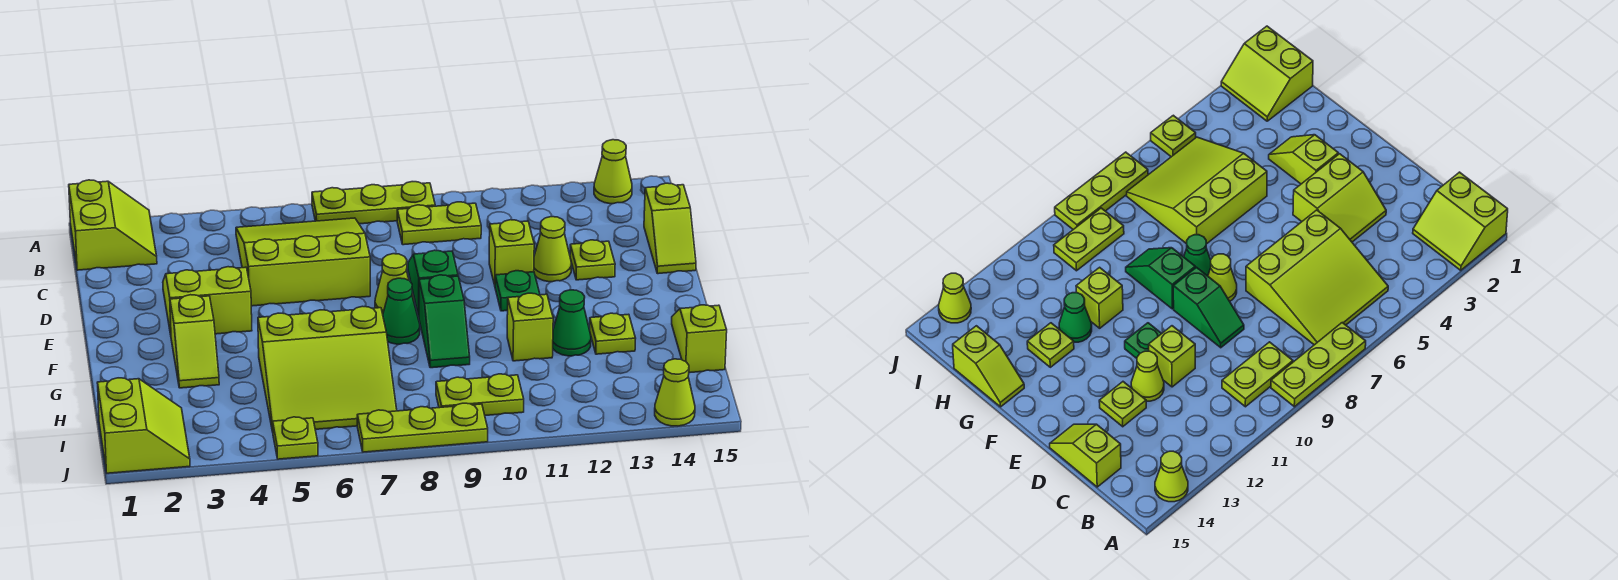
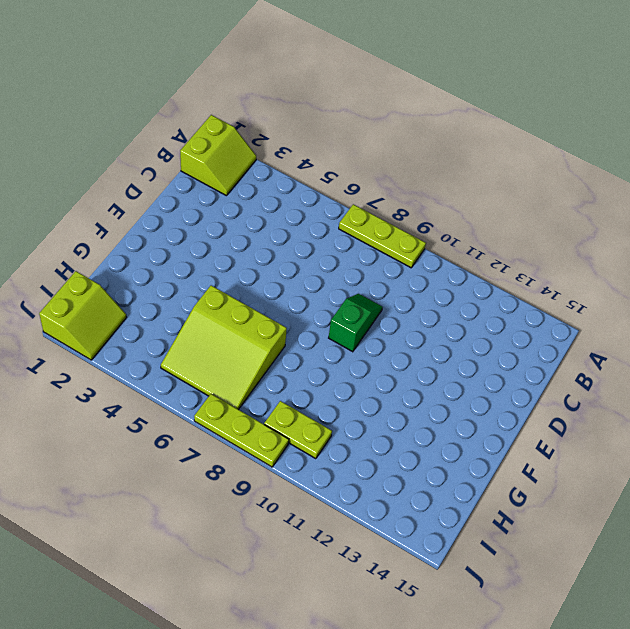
none -> lime cone A14 level 1
none -> lime slope B5:D7 level 1 top D
none -> lime plate B9:B10 level 1

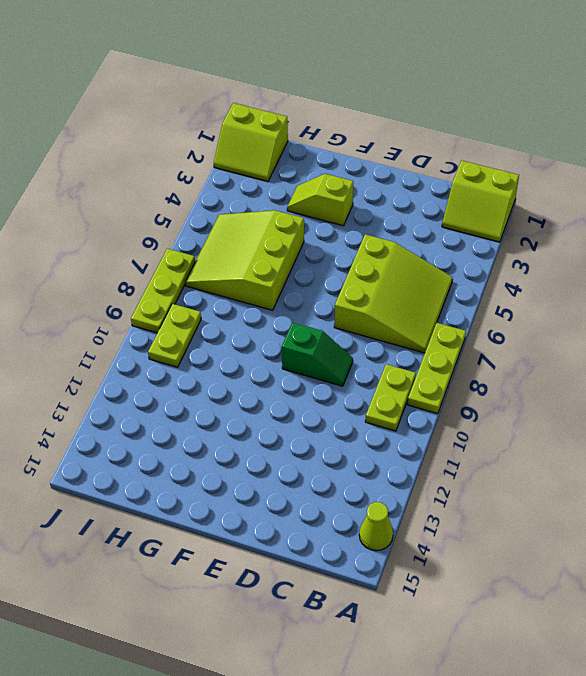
none -> lime slope C15:D15 level 1 top C
none -> lime slope D3:E4 level 1 top E
none -> lime brick D11 level 1

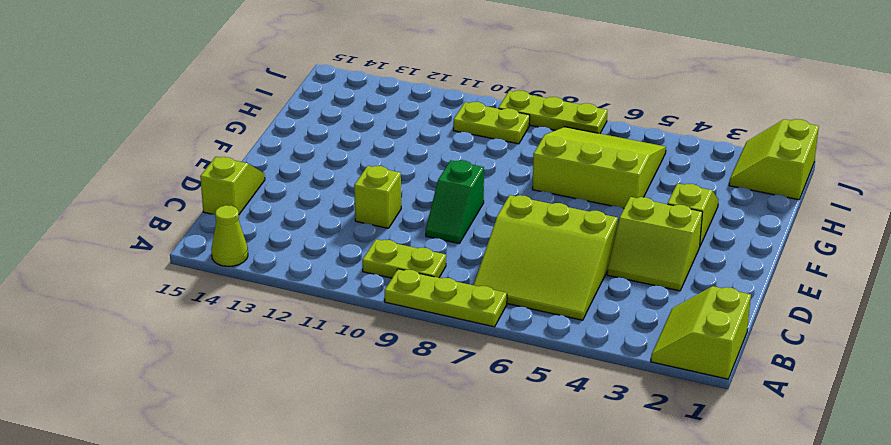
none -> lime cone D12 level 1
none -> lime plate D13 level 1
none -> lime cone E8 level 1

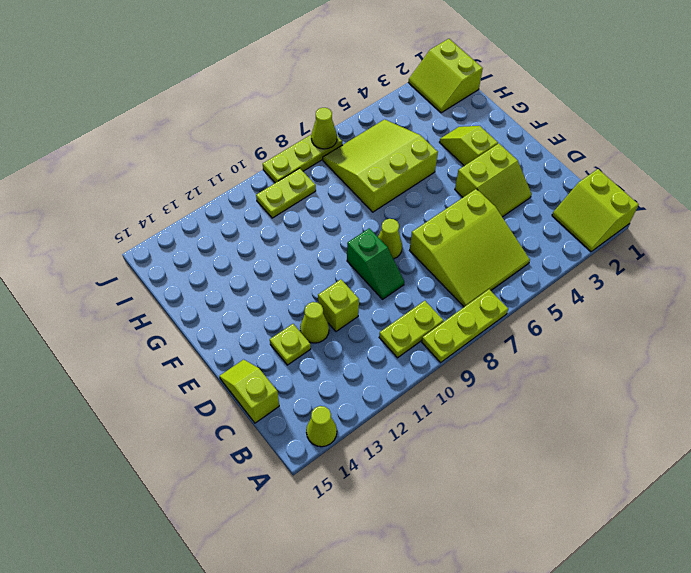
lime cone J7 level 2 -> lime cone J14 level 1
none -> green plate E11 level 1
none -> green cone F8 level 1
none -> green slope F9:G9 level 1 top F

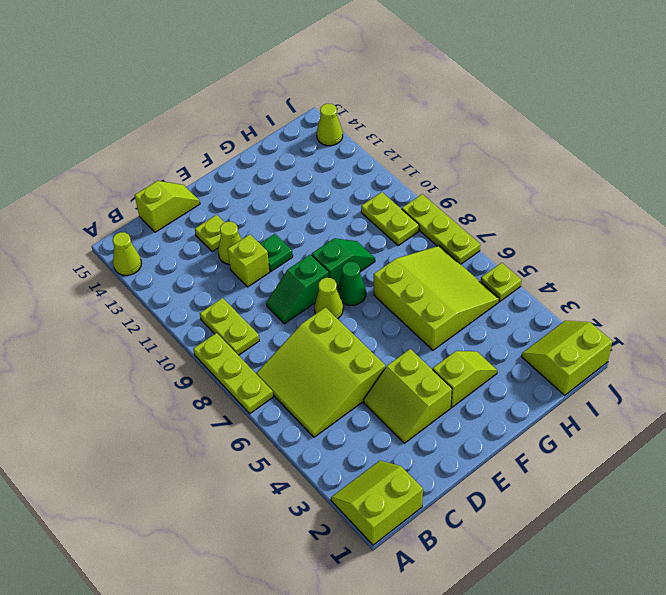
none -> lime brick G11 level 1
none -> green cone G12 level 1
none -> lime plate G13 level 1

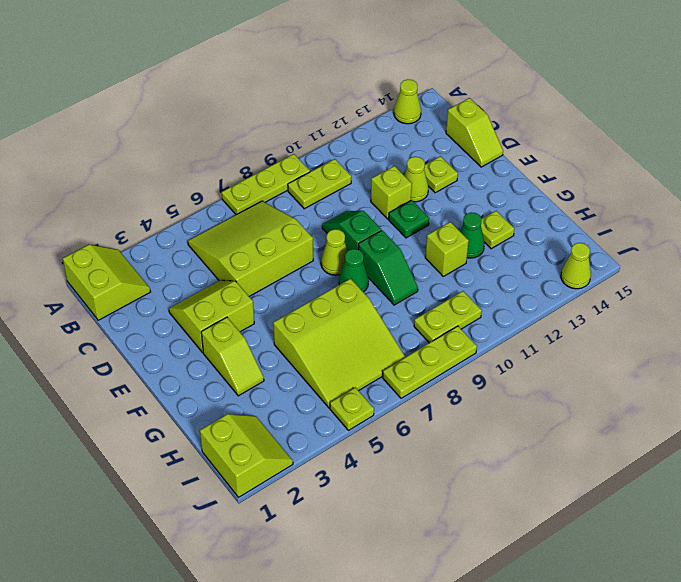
none -> lime slope G15:H15 level 1 top H

